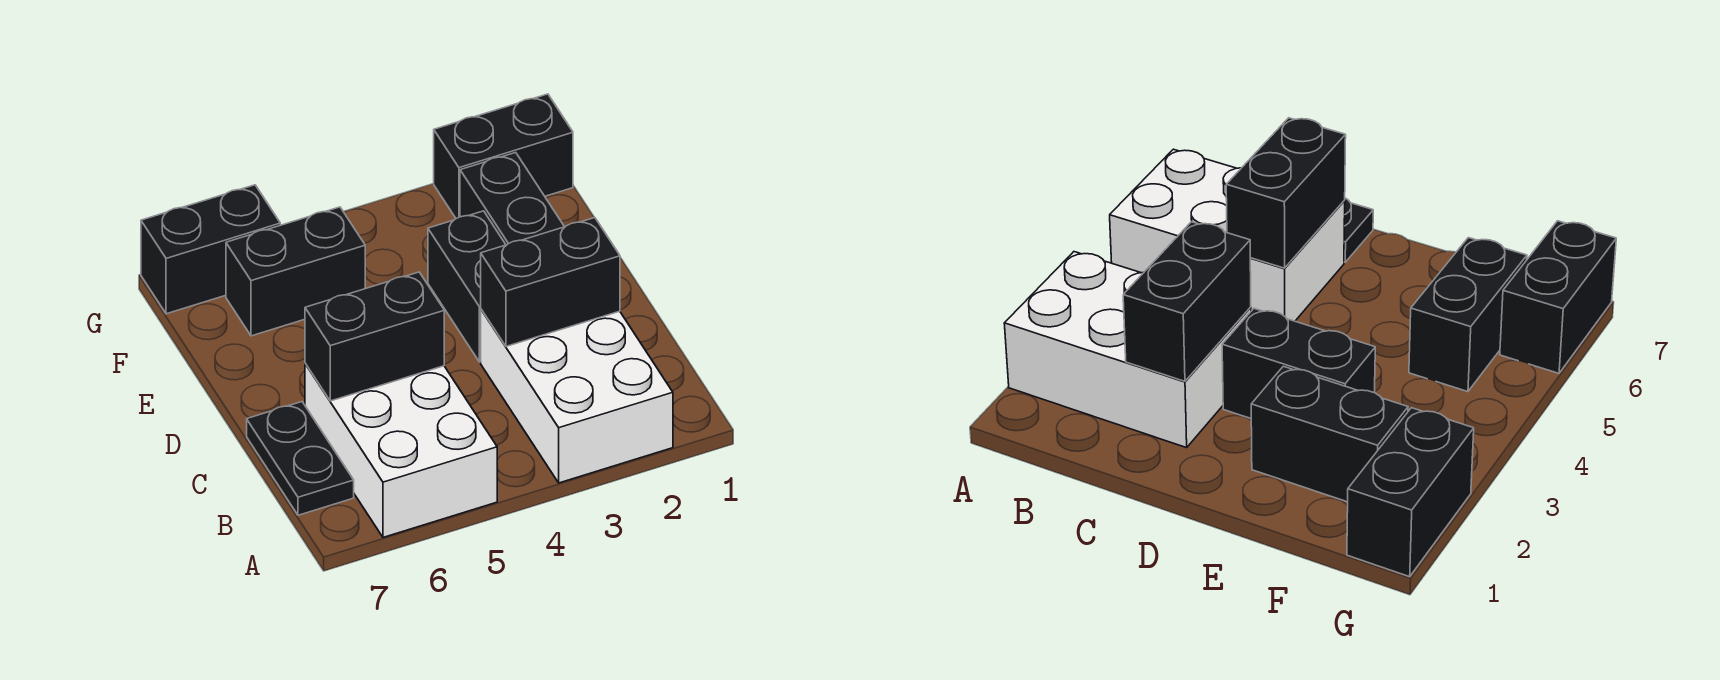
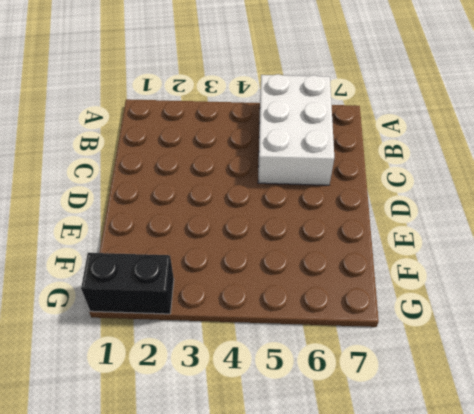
none -> white brick A2:C3 level 1
none -> black plate B7:C7 level 1

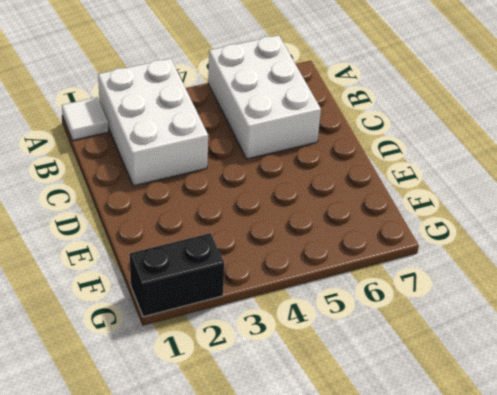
white tile A1 level 1 -> none
none -> black plate B7:C7 level 1
none -> black brick D3:E3 level 1

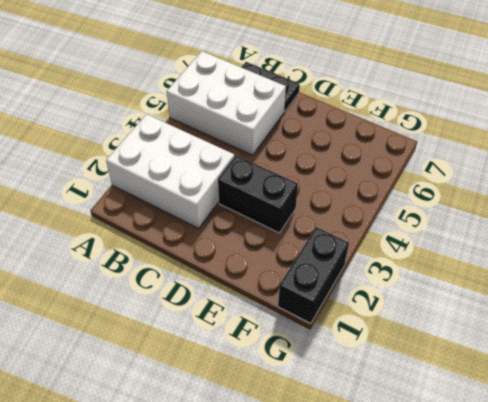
none -> black brick E2:F2 level 1
none -> black brick F5:F6 level 1

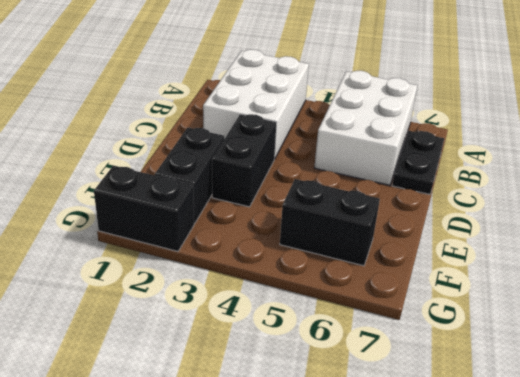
none -> black brick G6:G7 level 1
none -> black brick C2:C3 level 2

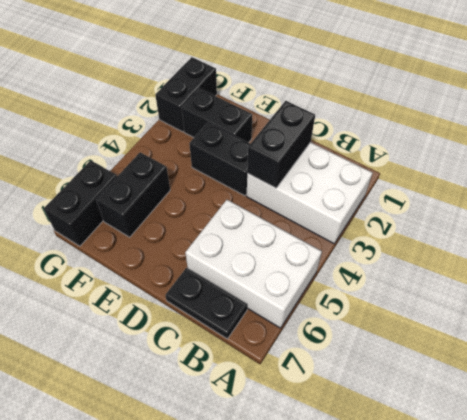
none -> black brick C5:C6 level 2

